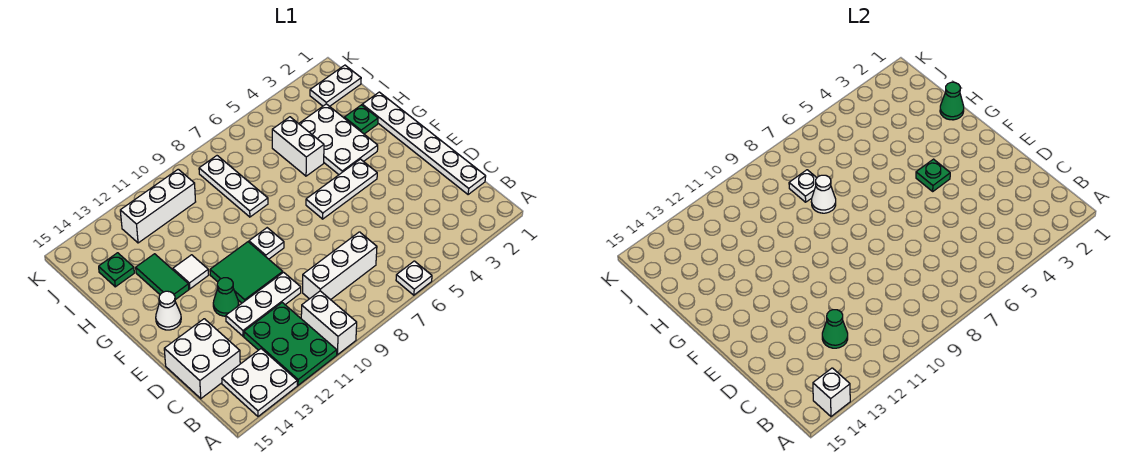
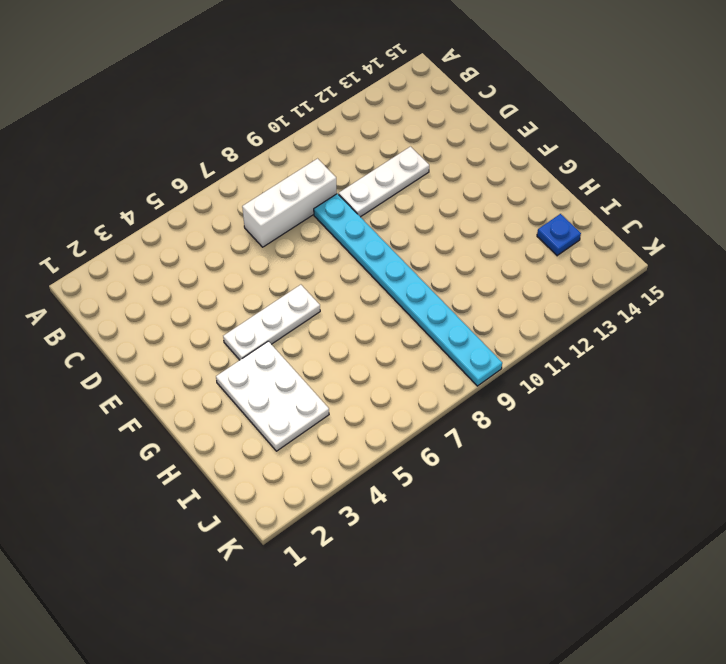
cyan plate D9:K9 level 1 -> white plate F9 level 1
blue plate I14 level 1 -> green plate I14 level 1
none -> white plate A6 level 1
none -> white brick A10:B10 level 1
none -> green plate A11:C12 level 1

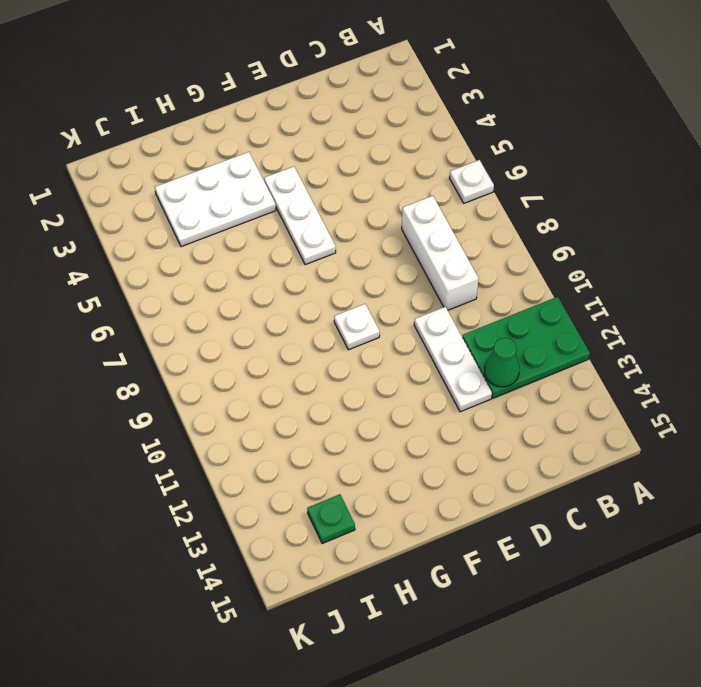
none -> white brick A10:B10 level 1
none -> white plate A13:B14 level 1
none -> white plate C1:H1 level 1

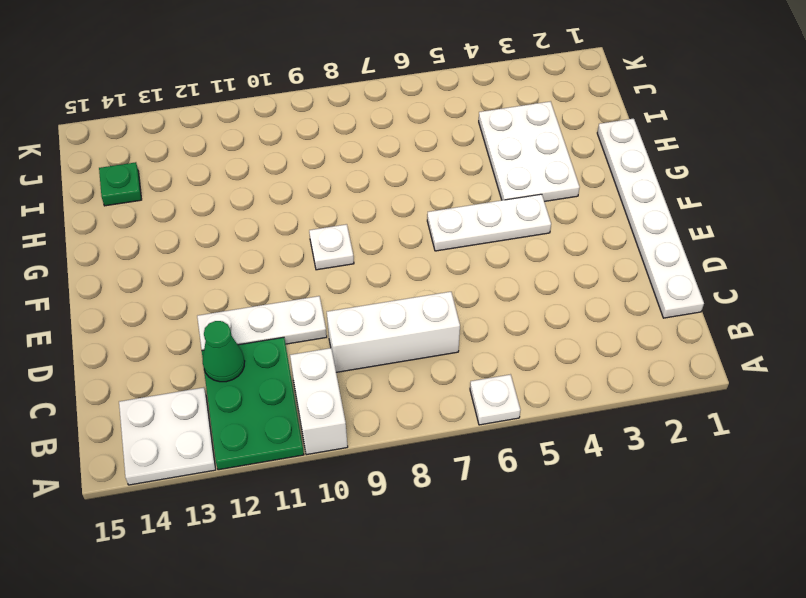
none -> white brick C14:D15 level 1
none -> green tile E10:F11 level 1
none -> green cone E12 level 1

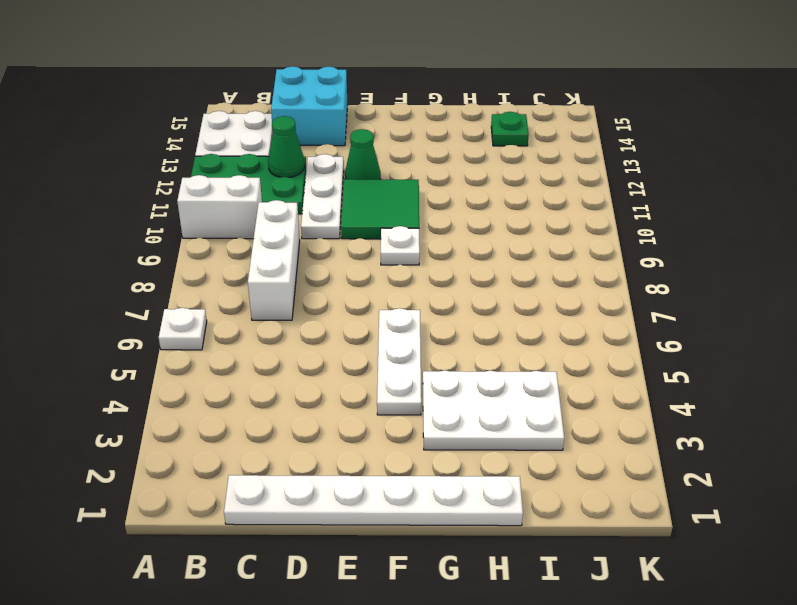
cyan brick C14:D15 level 1 -> white brick C14:D15 level 1
none -> white cone F14 level 1
none -> white tile G12 level 1
none -> green tile G13:H13 level 1

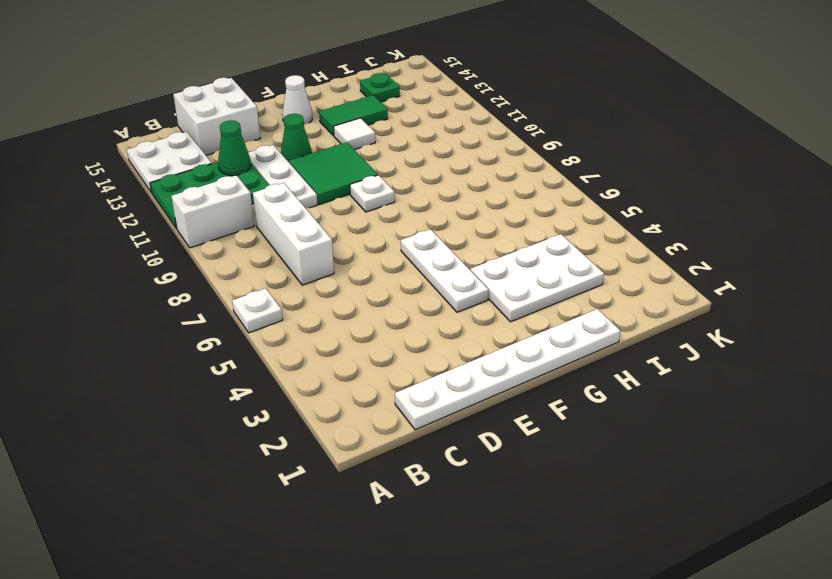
none -> green plate H2 level 1
none -> white brick H5:I5 level 1
none -> white plate H8:J8 level 1

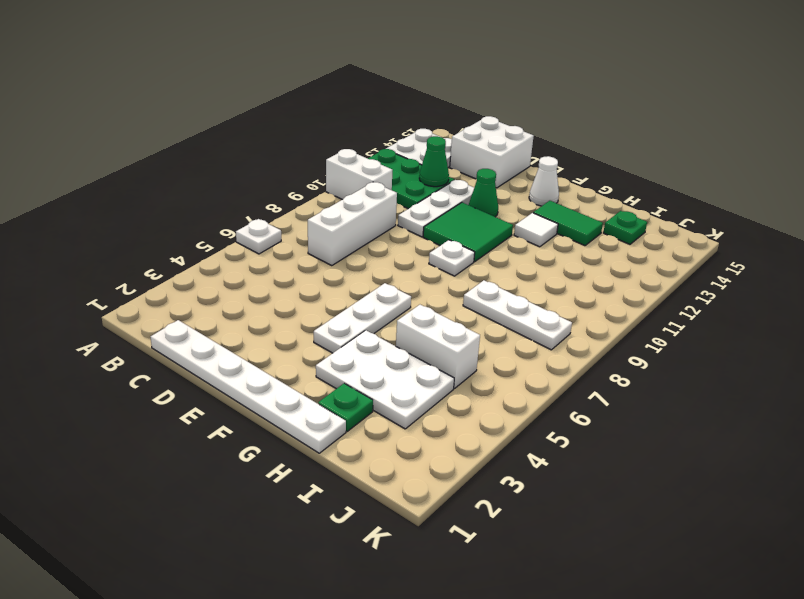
none -> white plate J1:J2 level 1
none -> white brick J10:J12 level 1
none -> white brick A14 level 2

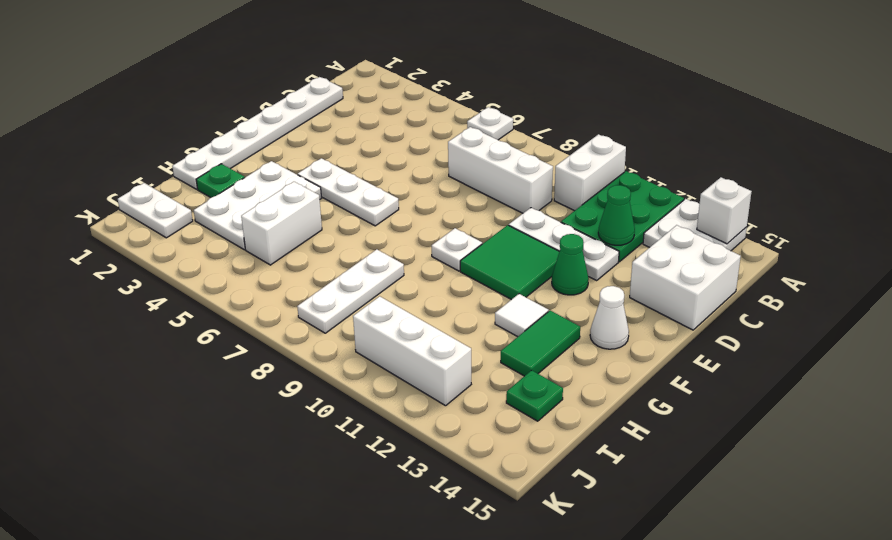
none -> green plate F4 level 2
none -> green cone H1 level 2
none -> white cone H8 level 2

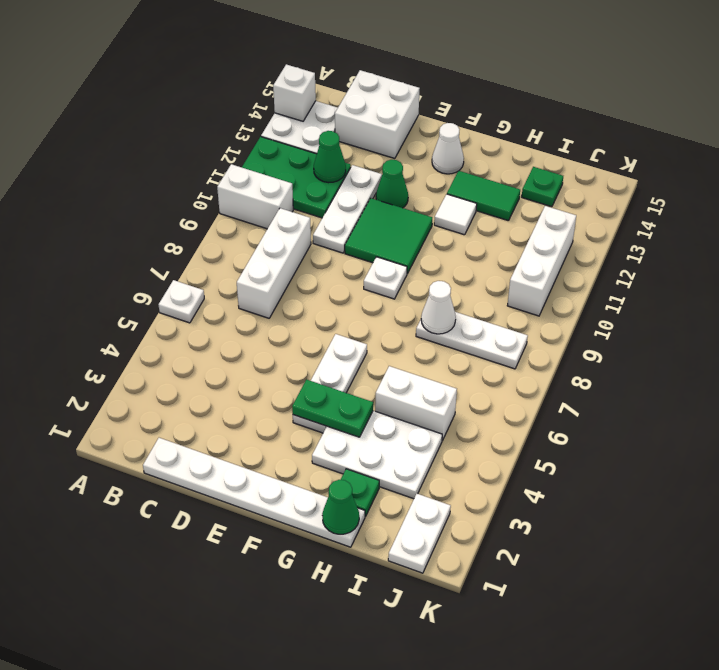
green plate F4:G4 level 2 -> green plate F4 level 2
none -> white plate I8 level 2

